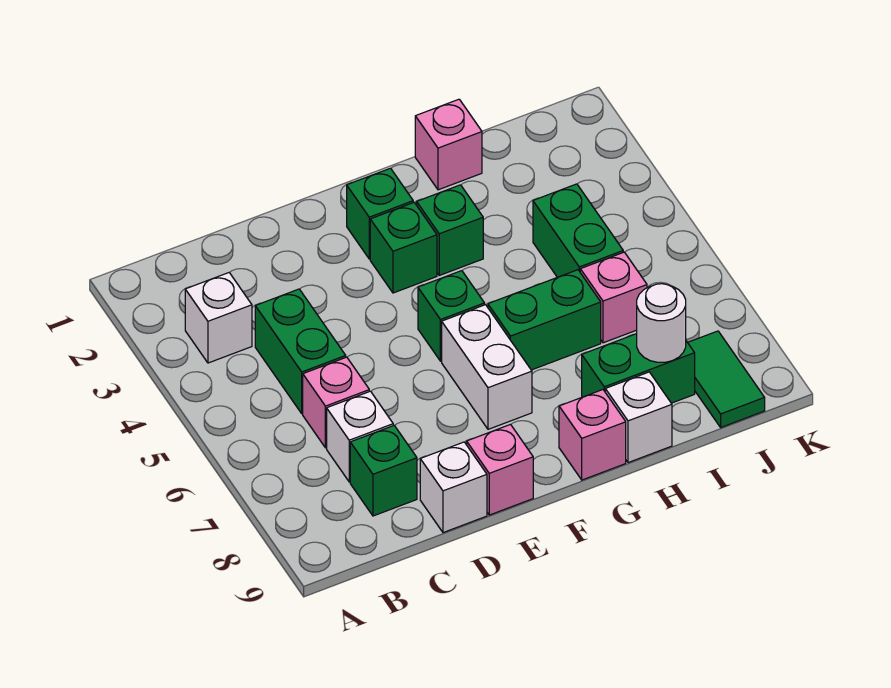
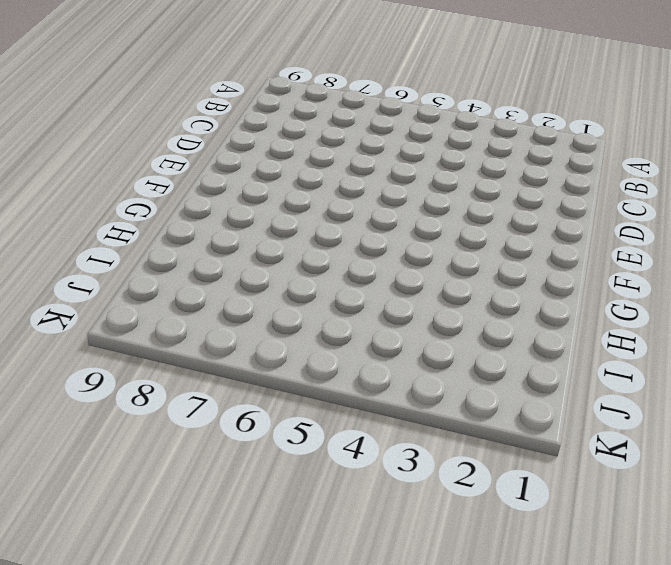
none -> white brick B3 level 1
none -> green brick C4:C5 level 1
none -> pink brick C6 level 1

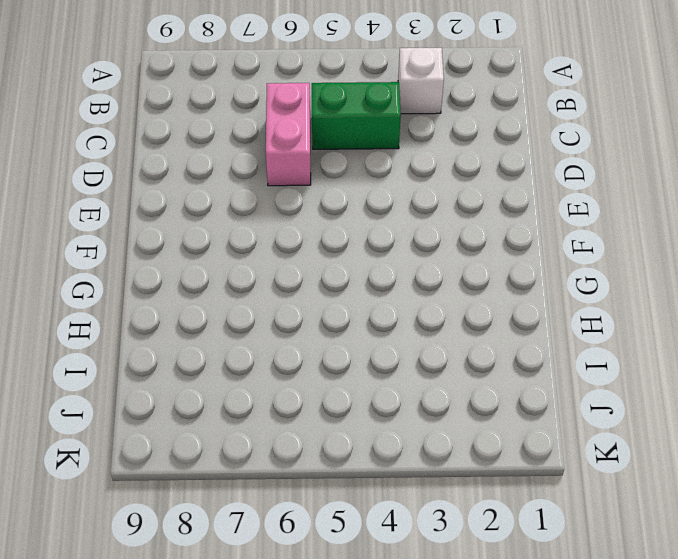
pink brick C6:D6 level 1 -> pink brick C6 level 1
none -> white brick C7 level 1
none -> green brick C8 level 1
none -> white brick D9 level 1

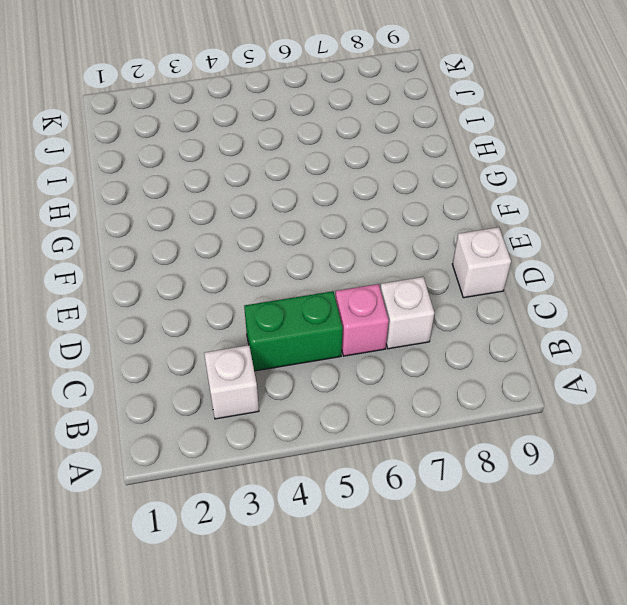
none -> green brick C8 level 1
none -> pink brick E9 level 1
none -> green brick F2 level 1

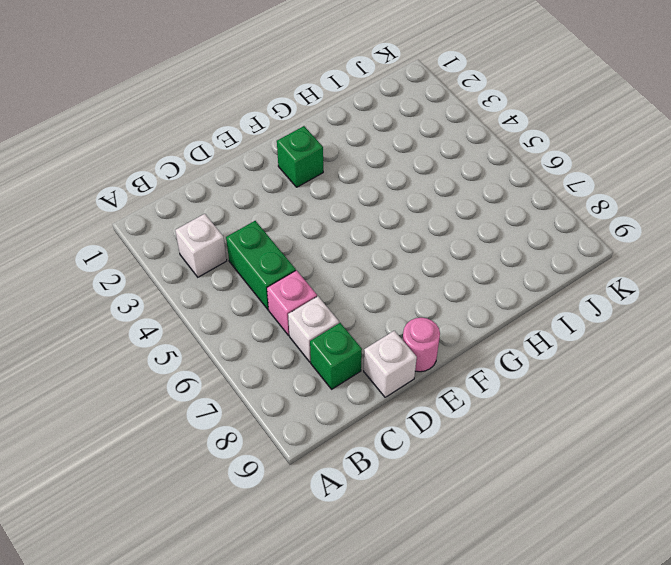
pink round brick E9 level 1 -> pink brick E9 level 1
none -> green brick F3 level 1
none -> green brick F5 level 1
none -> white brick F6:F7 level 1

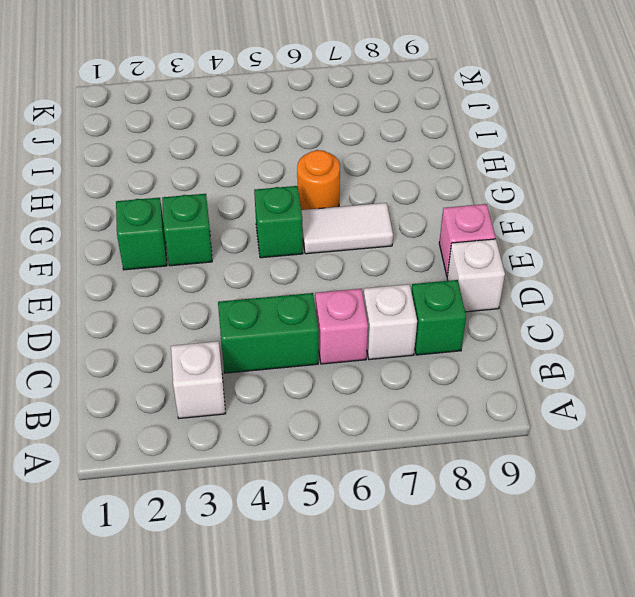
white tile F6:F7 level 1 -> white brick F6:F7 level 1
orange round brick G6 level 1 -> green brick G6:H6 level 1
none -> green brick G3 level 1
none -> pink brick G9 level 1
none -> pink brick H1 level 1

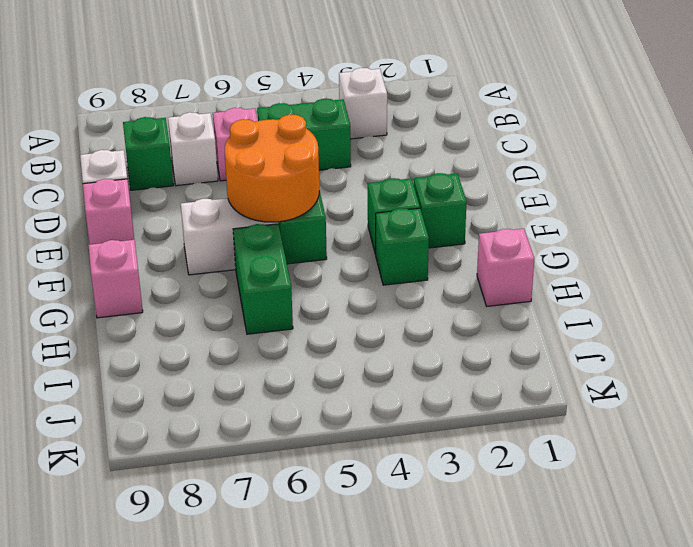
orange round brick E5:F6 level 2 -> none
none -> green brick H8:I8 level 1
none -> white brick H9 level 1
none -> green brick I4:I5 level 1

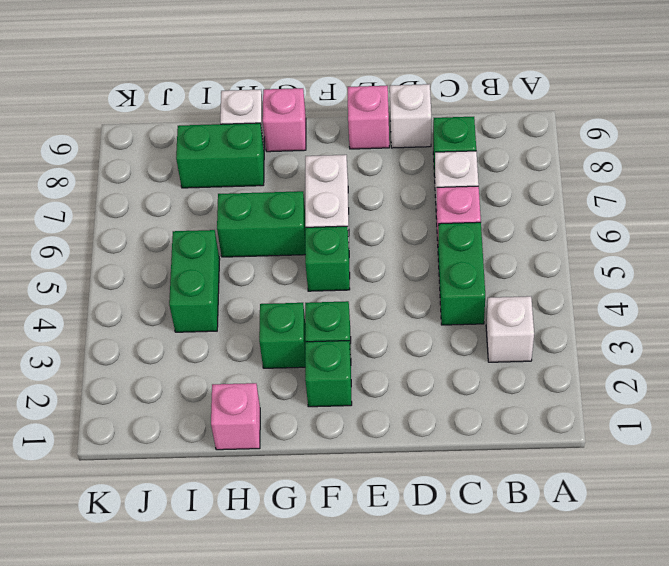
none -> pink brick I6 level 1
none -> green tile J8:J9 level 1
none -> white round brick I8 level 2

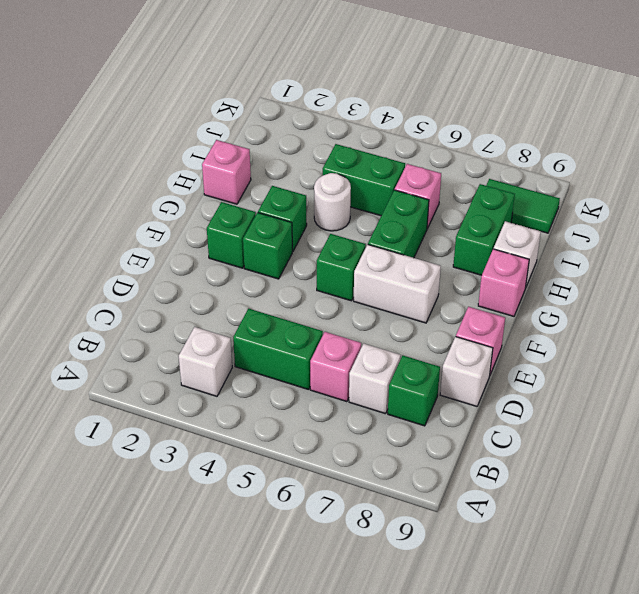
white round brick H4 level 1 -> white round brick I8 level 2

